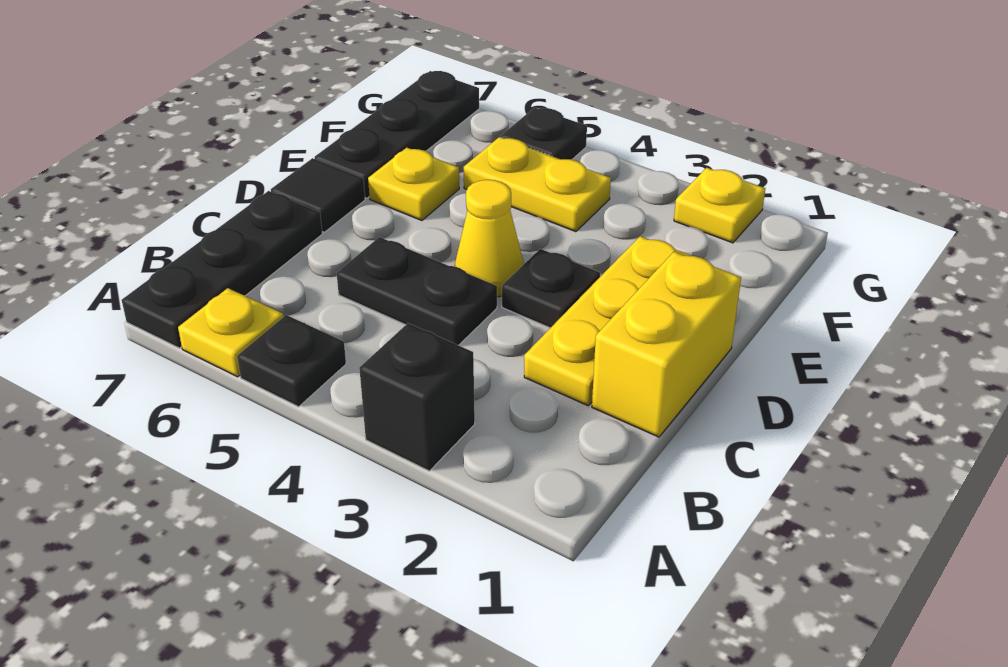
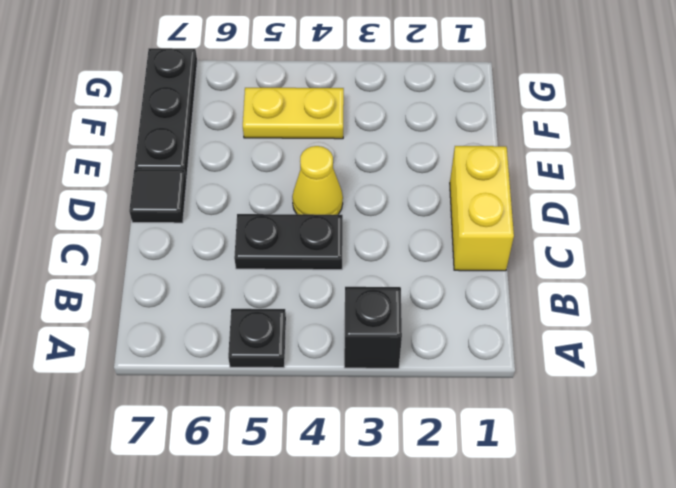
none -> yellow plate A6 level 1
none -> black plate A7:C7 level 1
none -> yellow plate C2:E2 level 1

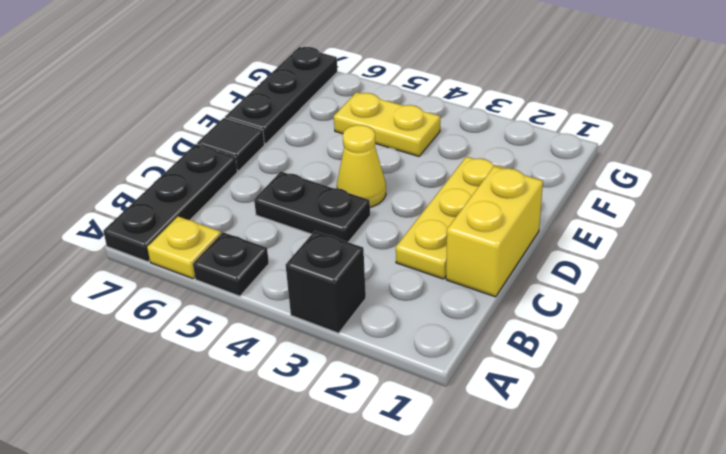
none -> black plate D3 level 1
none -> yellow plate E6 level 1
none -> yellow plate G2 level 1

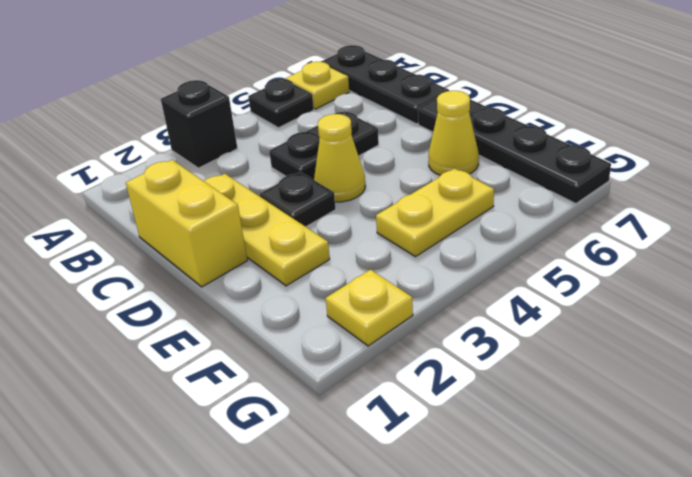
yellow cone E6 level 1 -> yellow plate E6 level 1
none -> black plate G5 level 1

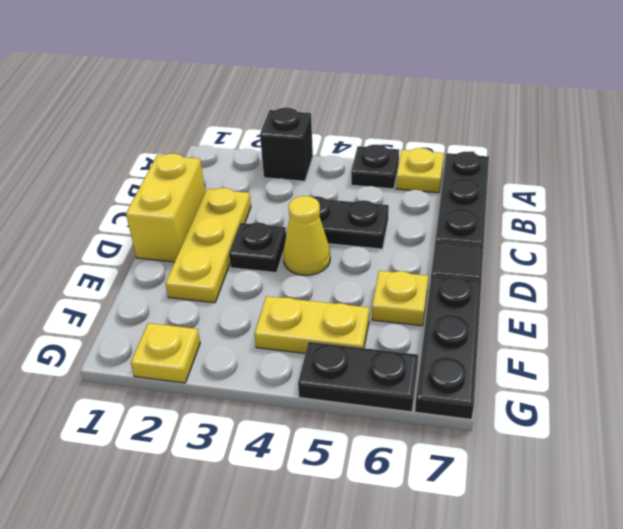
black plate G5:G6 level 1 -> black plate G5 level 1

